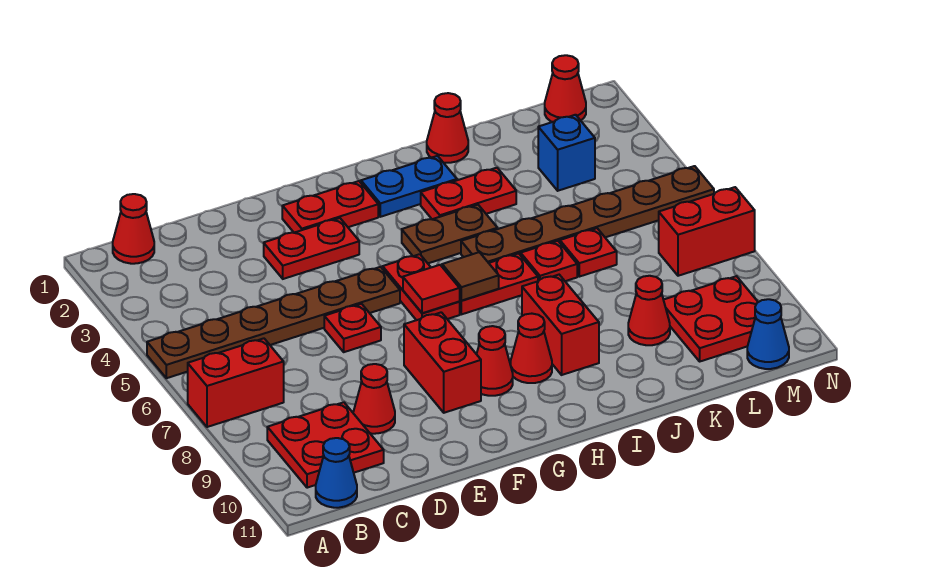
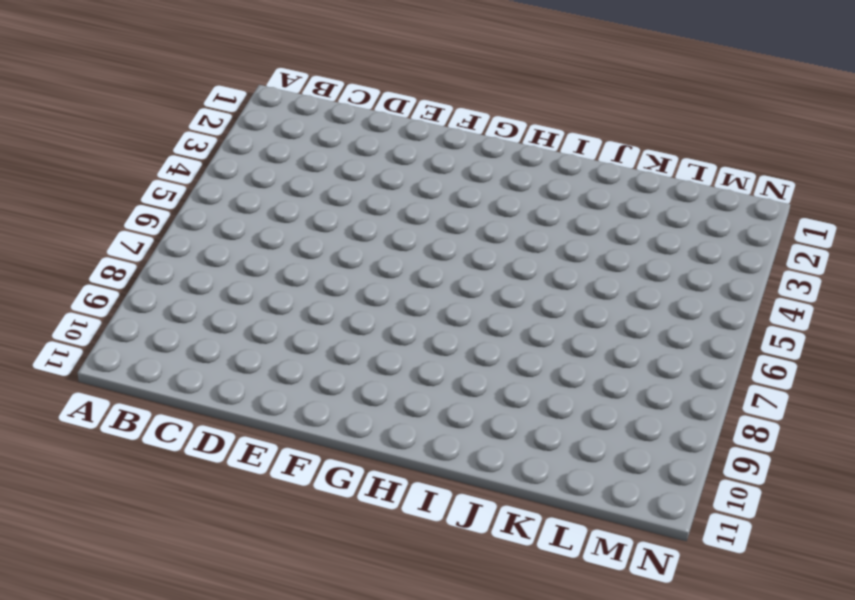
none -> brown plate A5:F5 level 1
none -> red brick A7:B7 level 1
none -> red cone B1 level 1
none -> red plate B9:C10 level 1

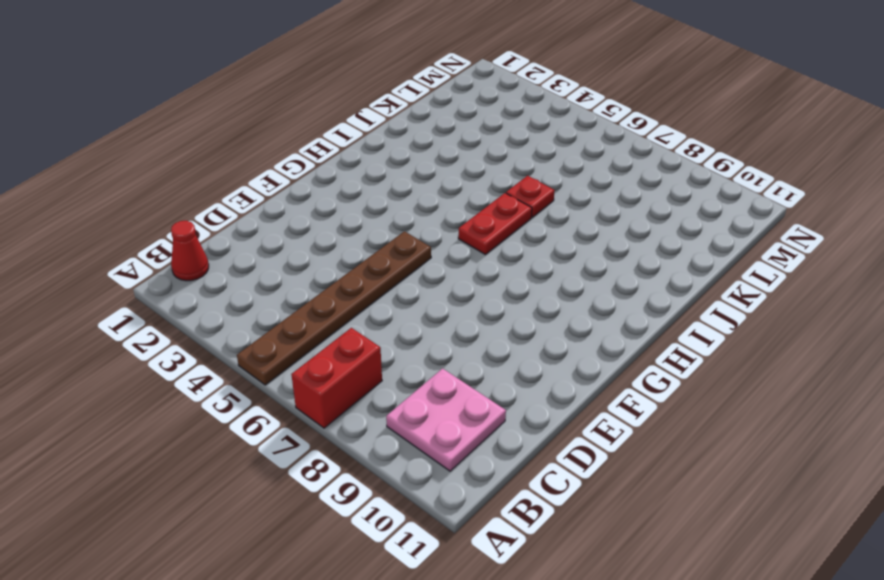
pink plate B9:C10 level 1 -> red plate B9:C10 level 1
none -> blue cone B11 level 1
none -> red cone D9 level 1
none -> red plate E3:F3 level 1
none -> red plate E6 level 1

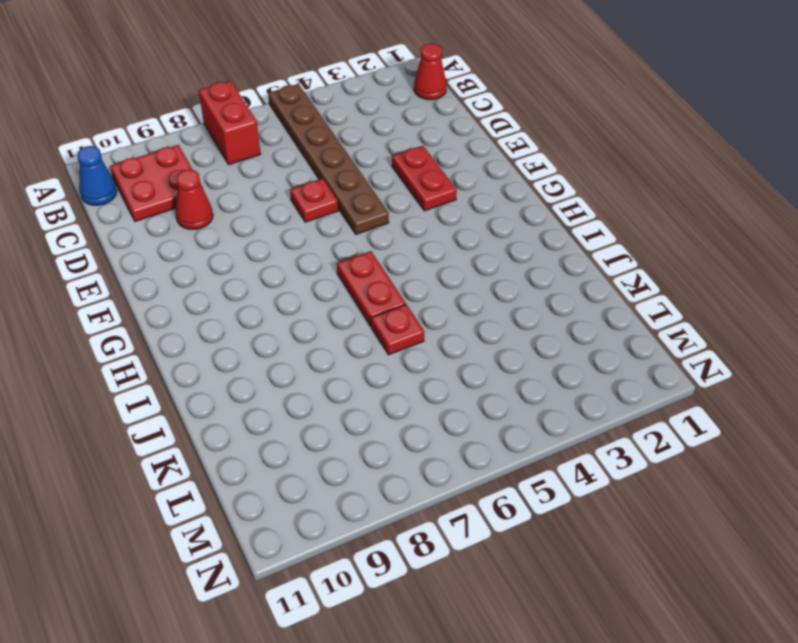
none -> red plate F2:G2 level 1
none -> red brick F8:F9 level 1
none -> red plate G5:G6 level 1
none -> red cone G9 level 1

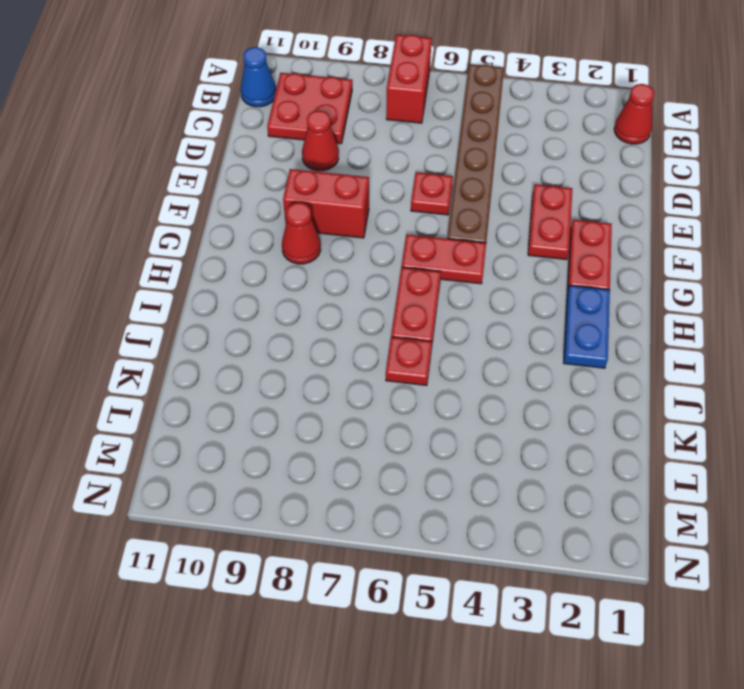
none -> brown plate H4:I4 level 1
none -> red cone H9 level 1
none -> red plate I3:J3 level 1
none -> brown plate I5:N5 level 1

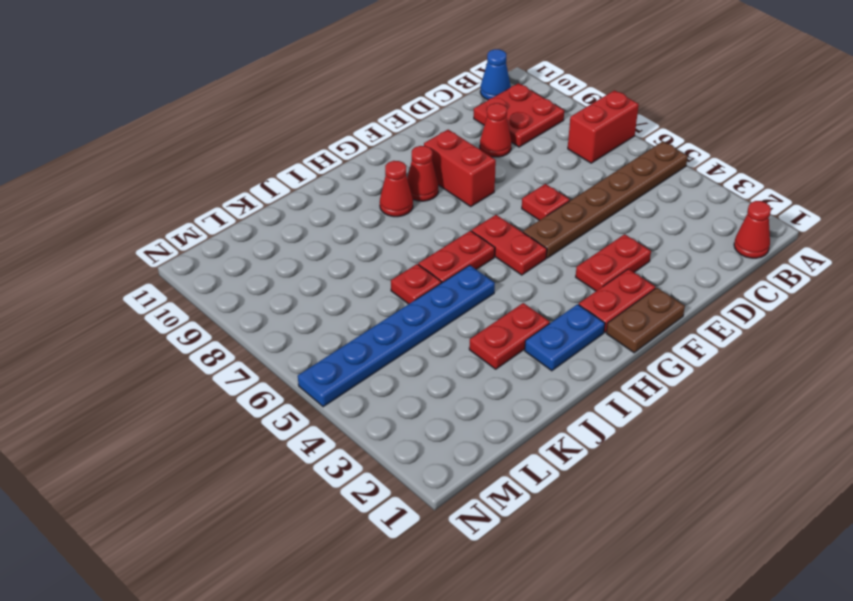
brown plate F1:G1 level 1 -> brown plate H4:I4 level 1
blue plate I5:N5 level 1 -> brown plate I5:N5 level 1
none -> red brick I8:I9 level 1
none -> red cone J1 level 1
none -> red plate K6 level 1
none -> red cone K9 level 1

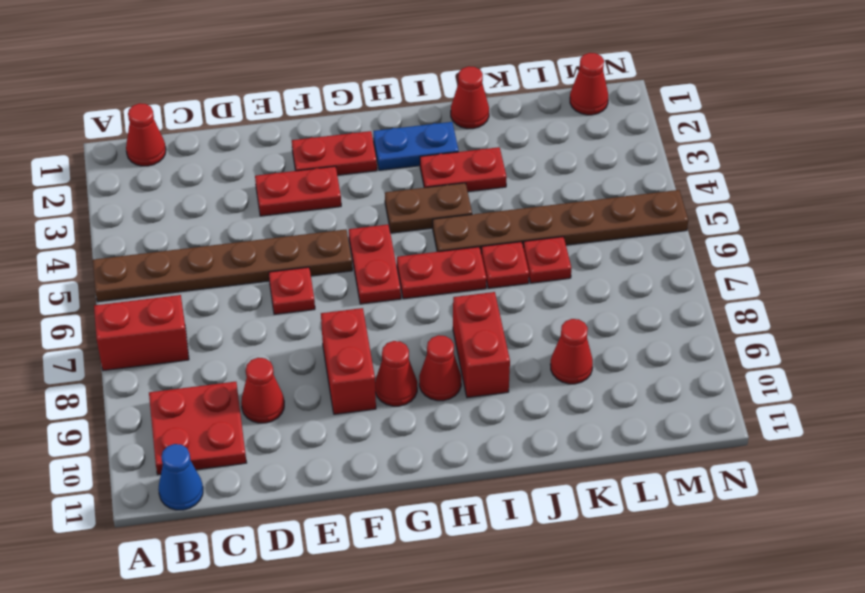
none -> blue brick L3 level 1
none -> red plate L9:M10 level 1
none -> red brick M7:N7 level 1
none -> blue cone M11 level 1

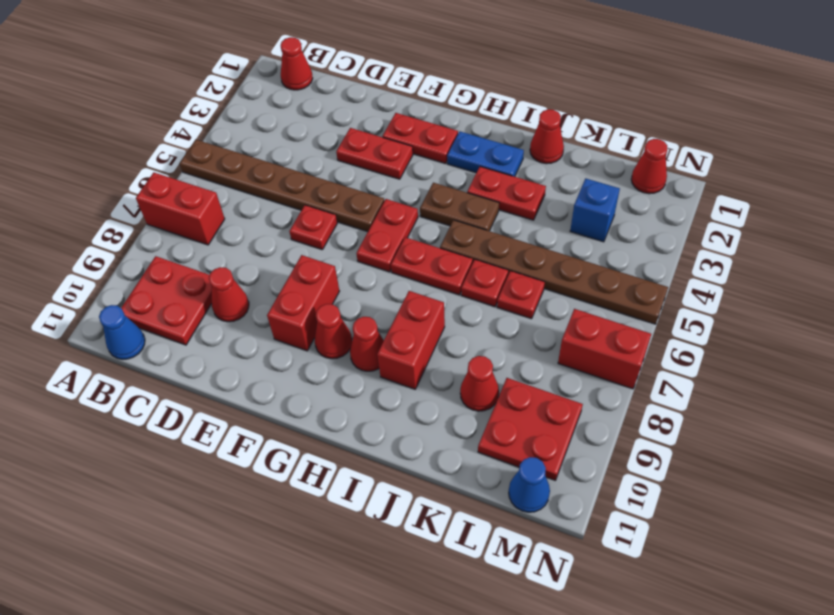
none -> red tile G6 level 2
none -> brown tile H6 level 2

